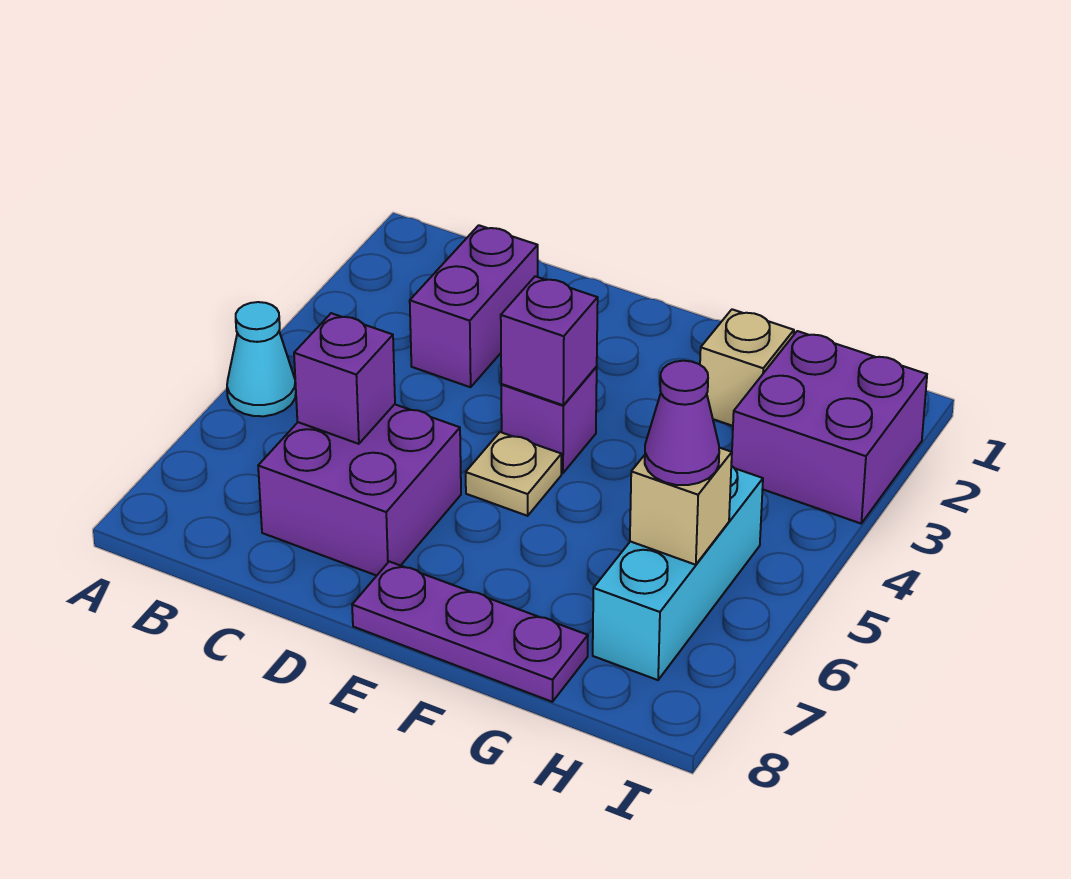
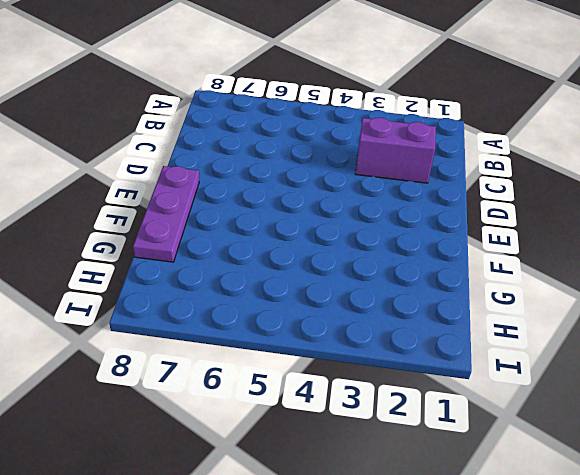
none -> cyan cone A5 level 1
none -> purple brick C6:D7 level 1
none -> purple brick E4 level 1

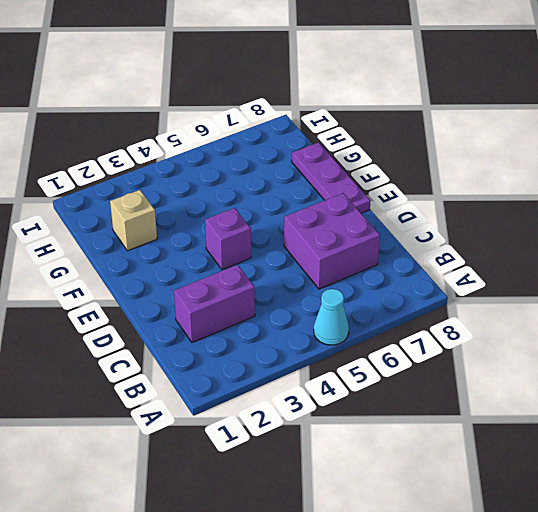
none -> tan plate E5 level 1
none -> purple brick H2:I3 level 1
none -> cyan brick H5:H7 level 1

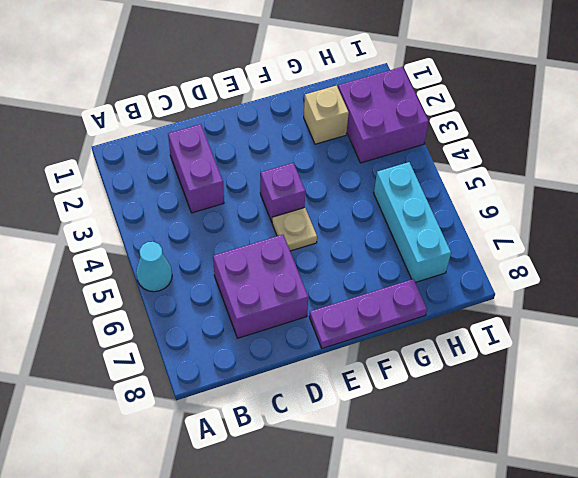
none -> purple brick C6 level 2
none -> purple brick E4 level 2
none -> tan brick H6 level 2

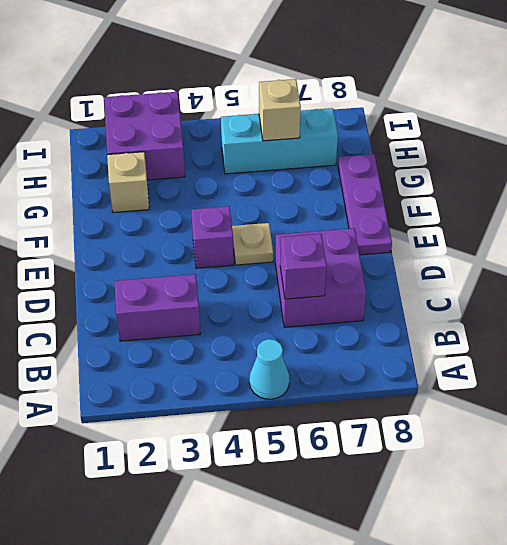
none -> purple brick E4 level 2
none -> purple cone H6 level 3

